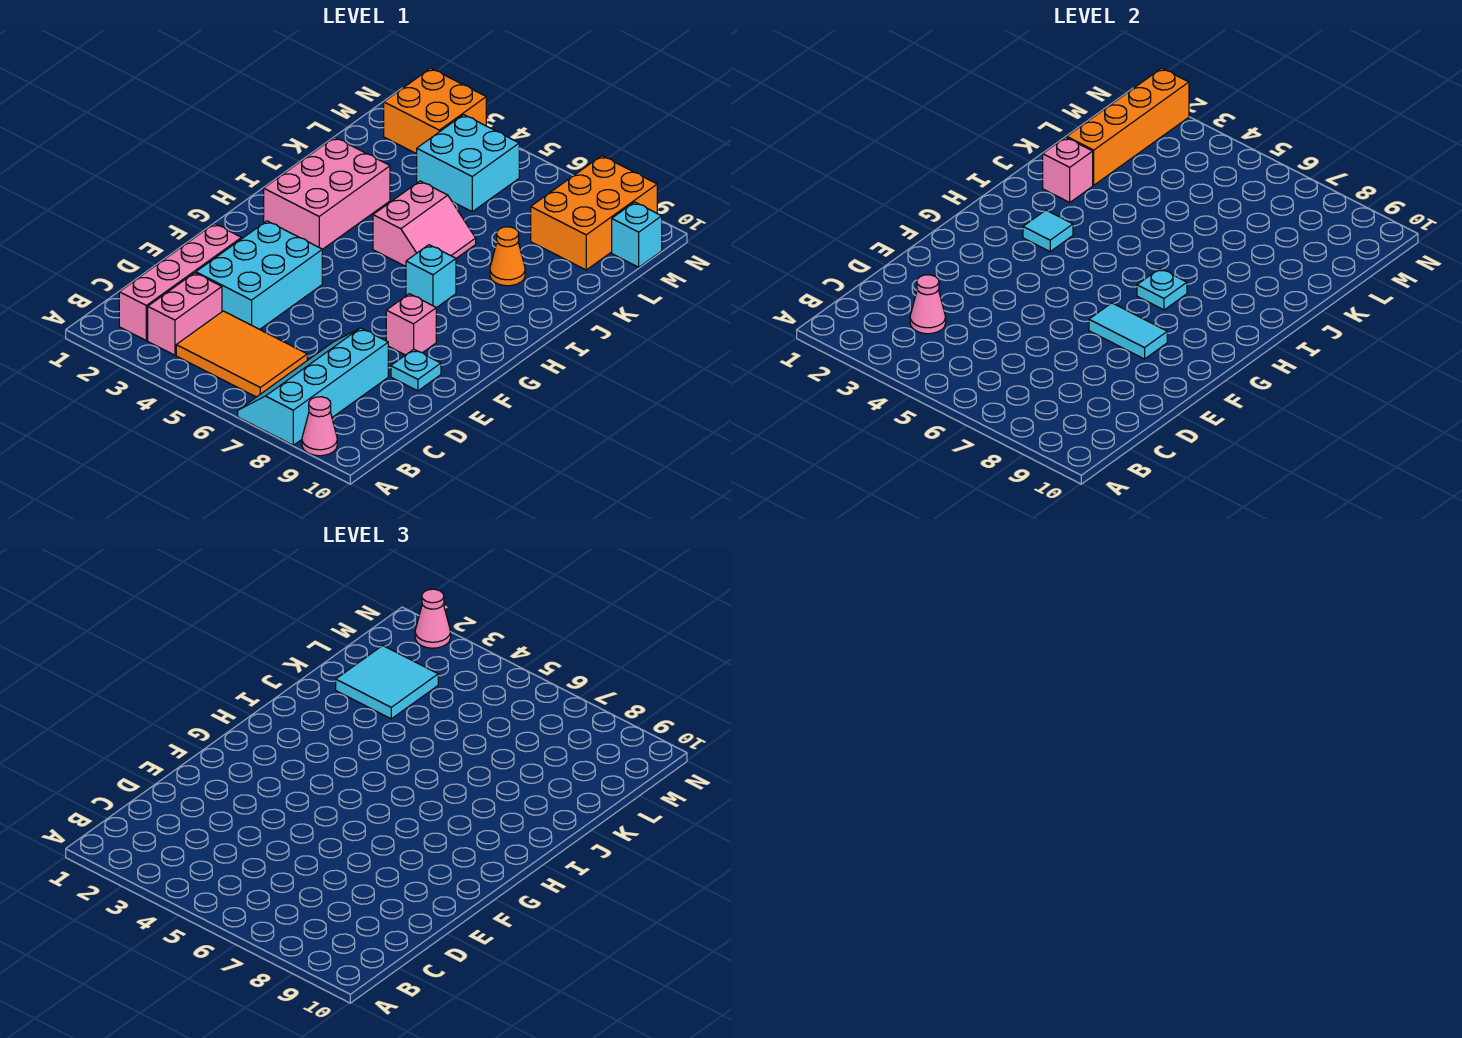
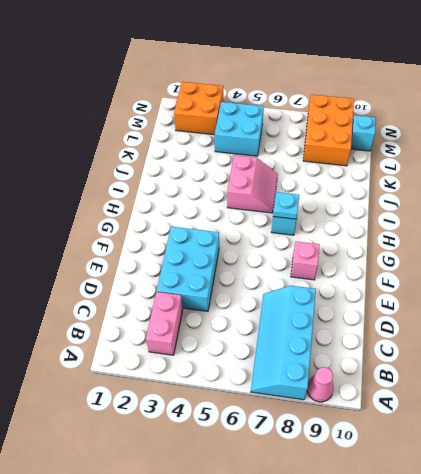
none -> pink brick B2:E2 level 1
none -> orange tile B4:C6 level 1
none -> cyan plate E9 level 1

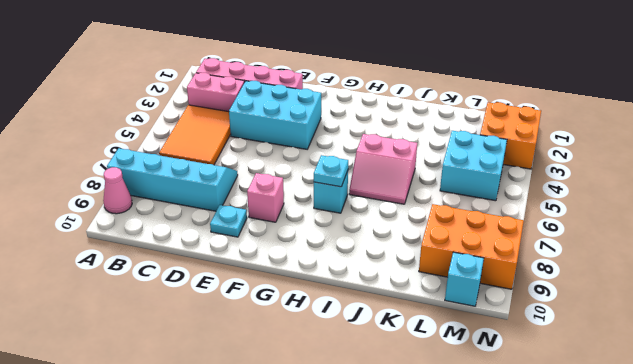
none -> pink brick H2:J3 level 1
none -> orange cone J8 level 1
none -> pink cone C3 level 2

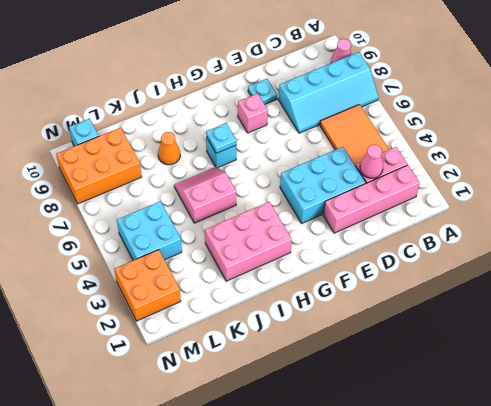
none -> cyan tile F7:F8 level 2
none -> cyan tile H3 level 2
none -> pink brick J2 level 2

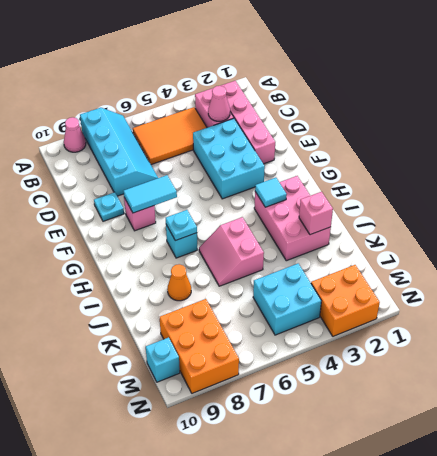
none -> orange brick K2:N2 level 2
none -> cyan tile K2:L3 level 3
none -> pink cone N2 level 3

